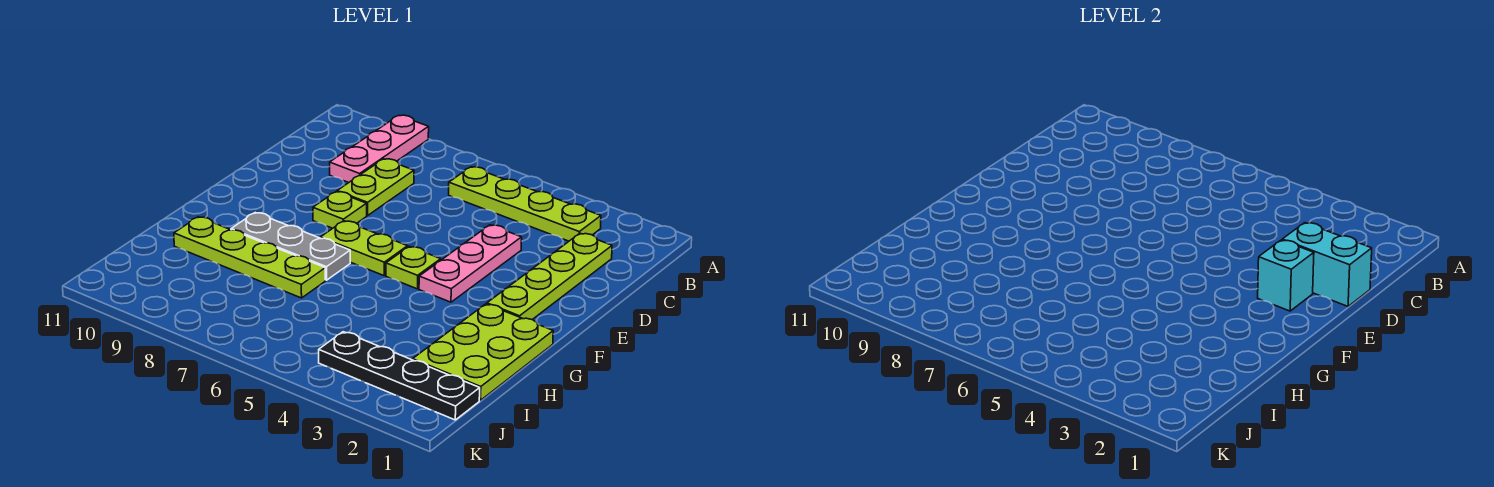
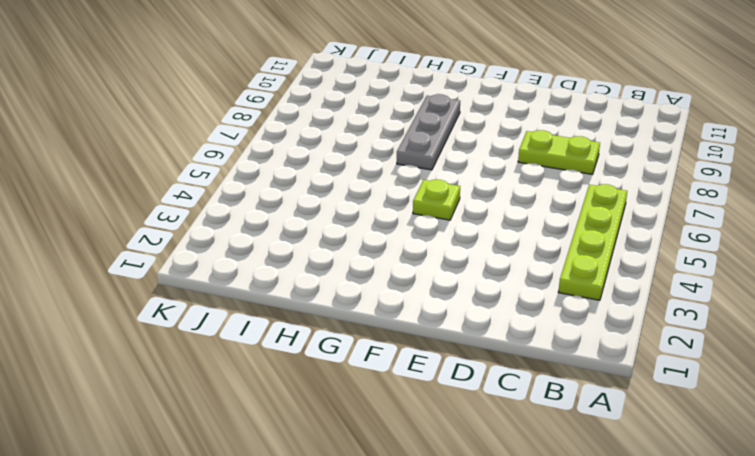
none -> pink plate A9:C9 level 1
none -> lime plate C2:F2 level 1
none -> pink plate D4:F4 level 1

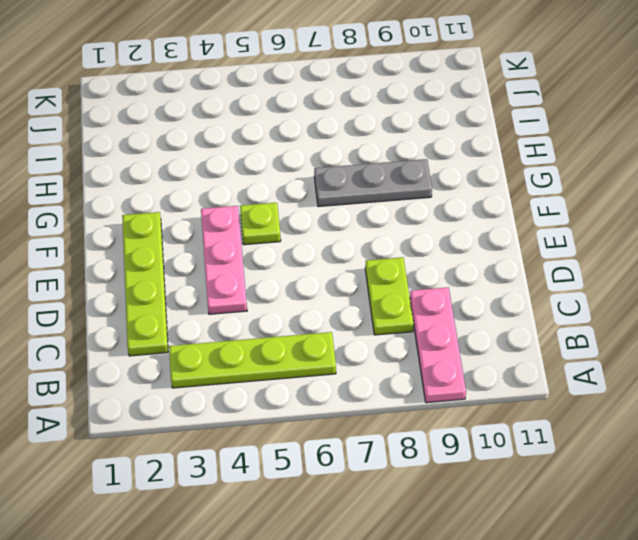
none -> lime plate E8 level 1
none -> lime plate F6:F7 level 1
none -> lime plate G1:I2 level 1

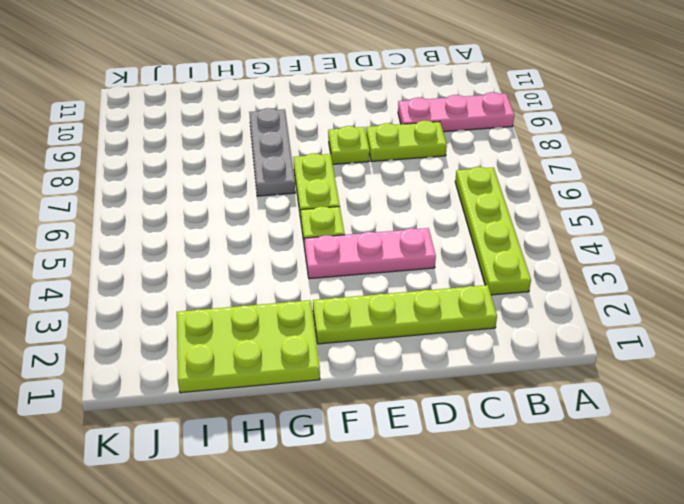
none -> lime plate H7:H10 level 1
none -> black plate J1:J4 level 1
none -> cyan brick D1:D2 level 2

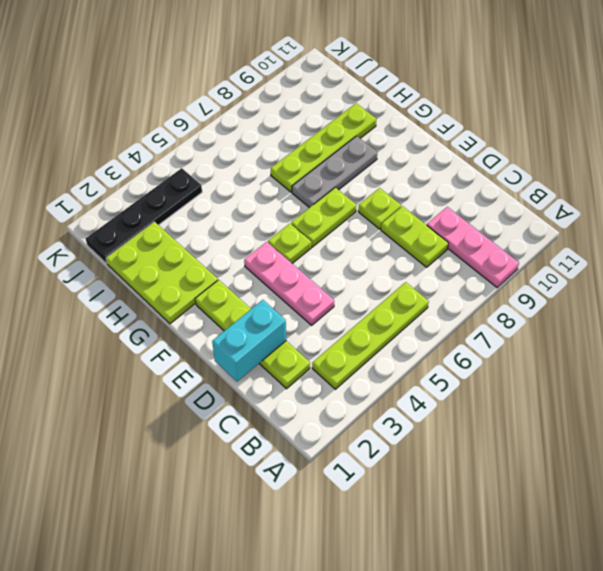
none -> cyan brick E2 level 2

